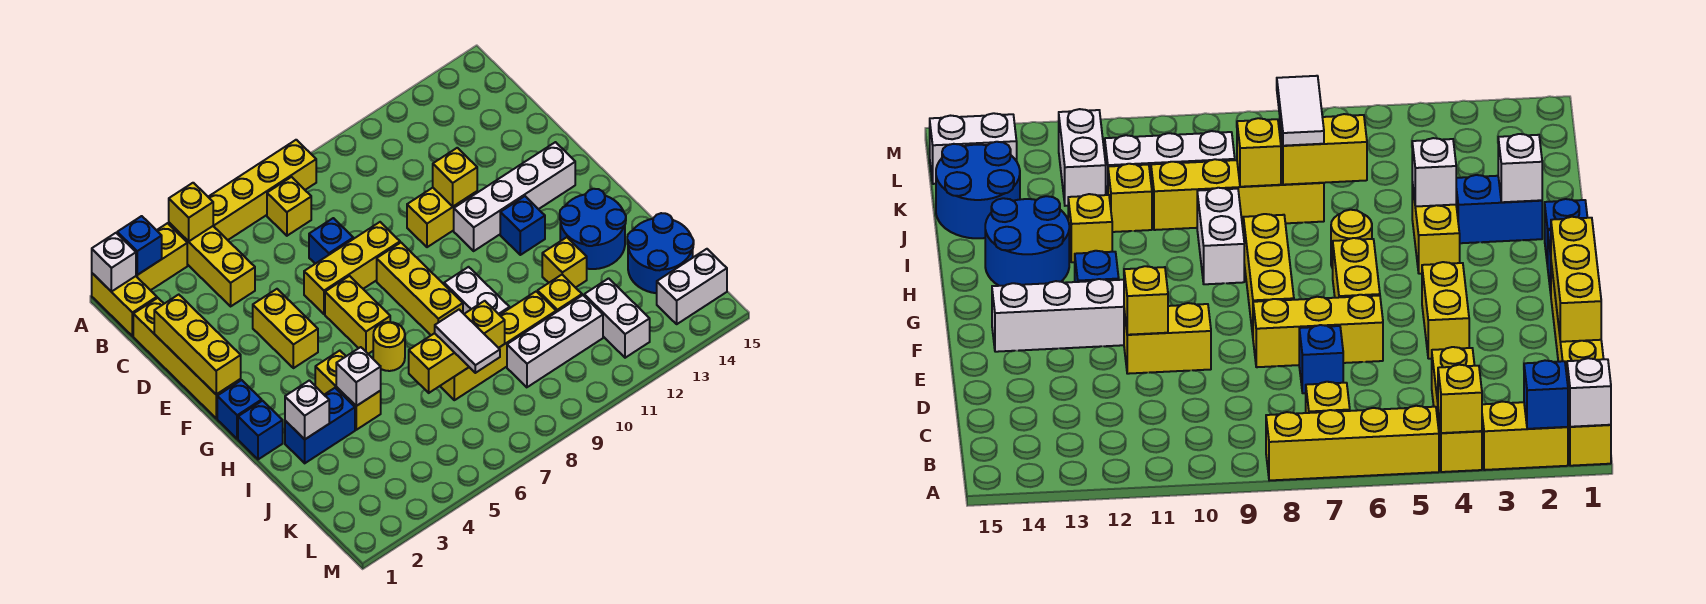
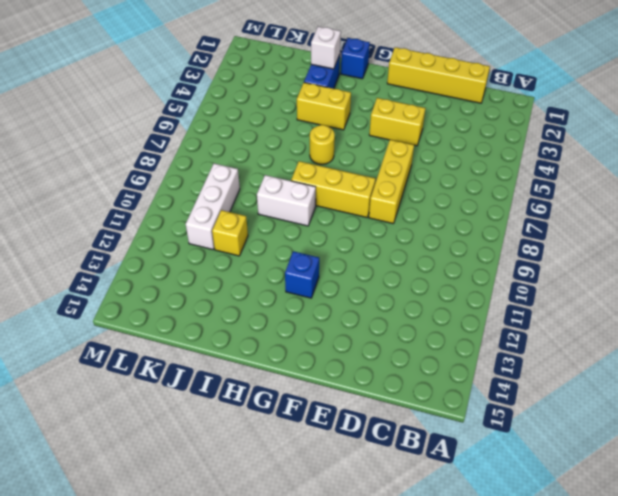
none -> yellow brick A1:B1 level 1
none -> yellow brick A2:A3 level 1
none -> yellow brick A4:C4 level 1
none -> yellow brick A5:A8 level 1

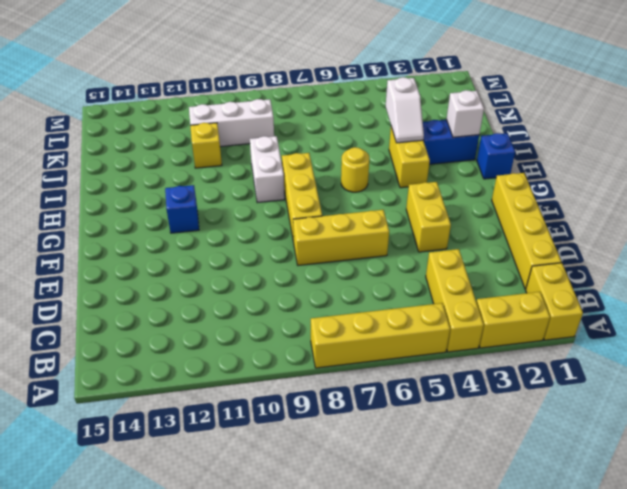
white slope I4:J4 level 2 top J -> white brick I4 level 2
none -> yellow brick B7 level 1
none -> blue brick D7 level 1
none -> yellow brick E10:E11 level 1
none -> yellow brick F6:G6 level 1

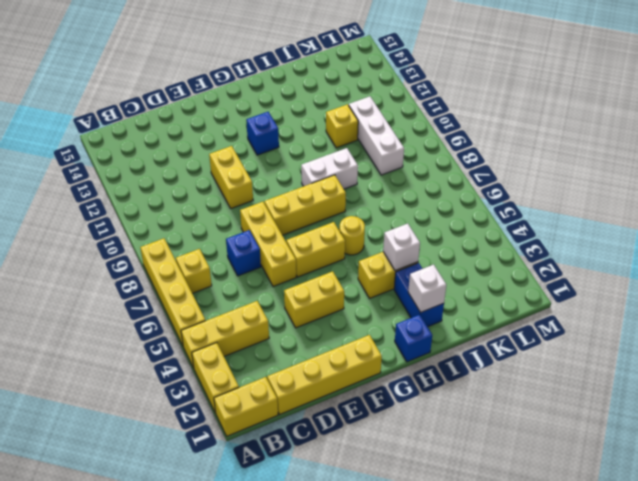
none -> white brick F11:F14 level 1
none -> blue brick G1 level 1
none -> blue round brick H13:I14 level 1
none -> yellow brick I12 level 1

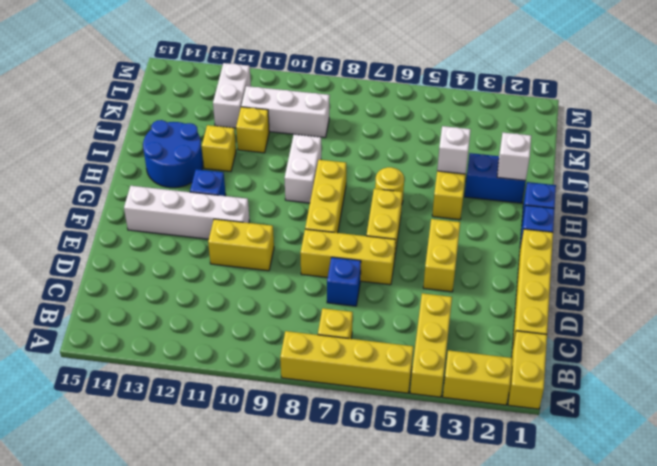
none -> yellow brick J7:J10 level 1
none -> blue round brick J14:K15 level 1
none -> white brick L14:L15 level 1
none -> white brick A1 level 2

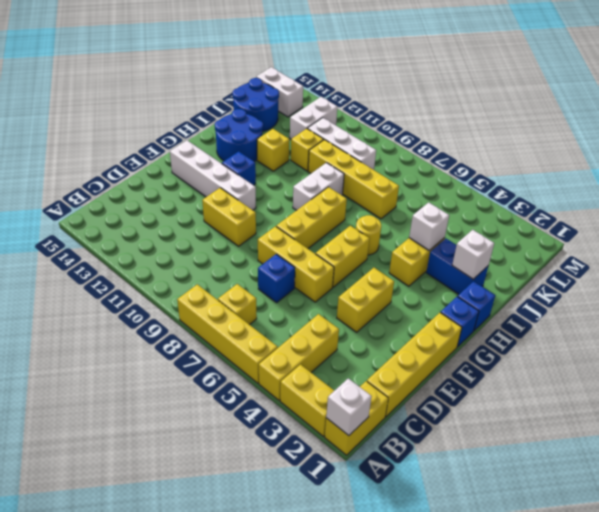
none -> blue brick A2 level 2
none -> yellow brick A4 level 2
none -> yellow brick D1:F1 level 2
none -> yellow brick E11 level 2

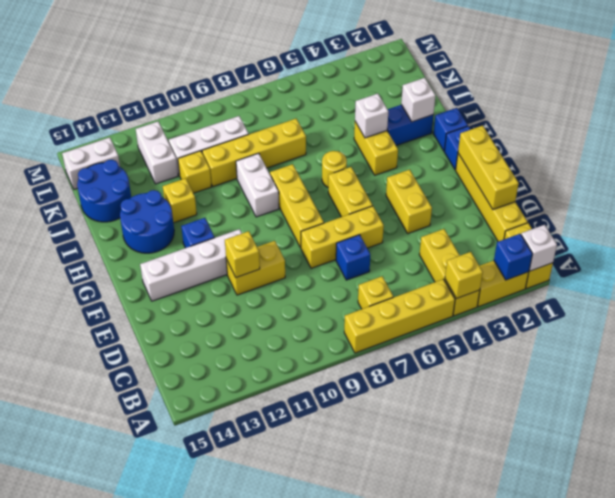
none -> yellow brick J6:J7 level 2
none -> yellow brick J8 level 2
none -> white tile J7:K7 level 3

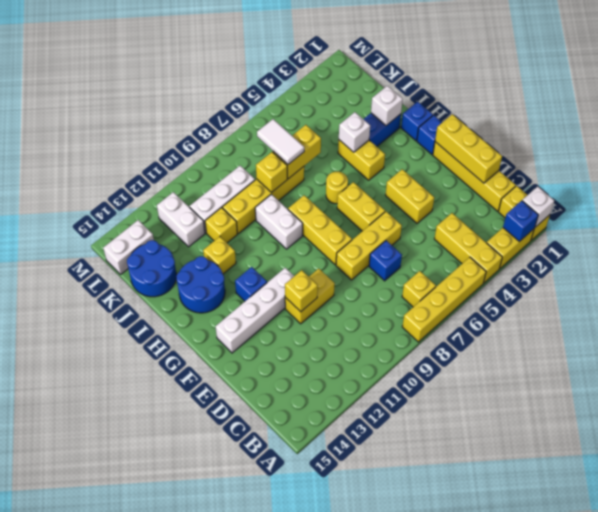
none -> yellow brick A4 level 2

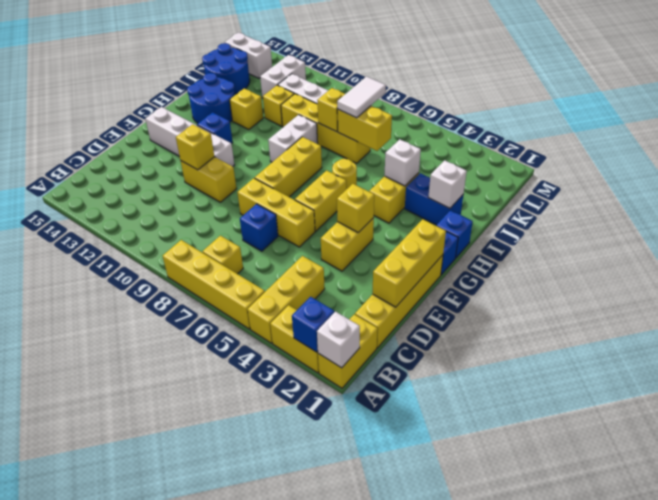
yellow brick F4 level 2 -> yellow brick A4 level 2

